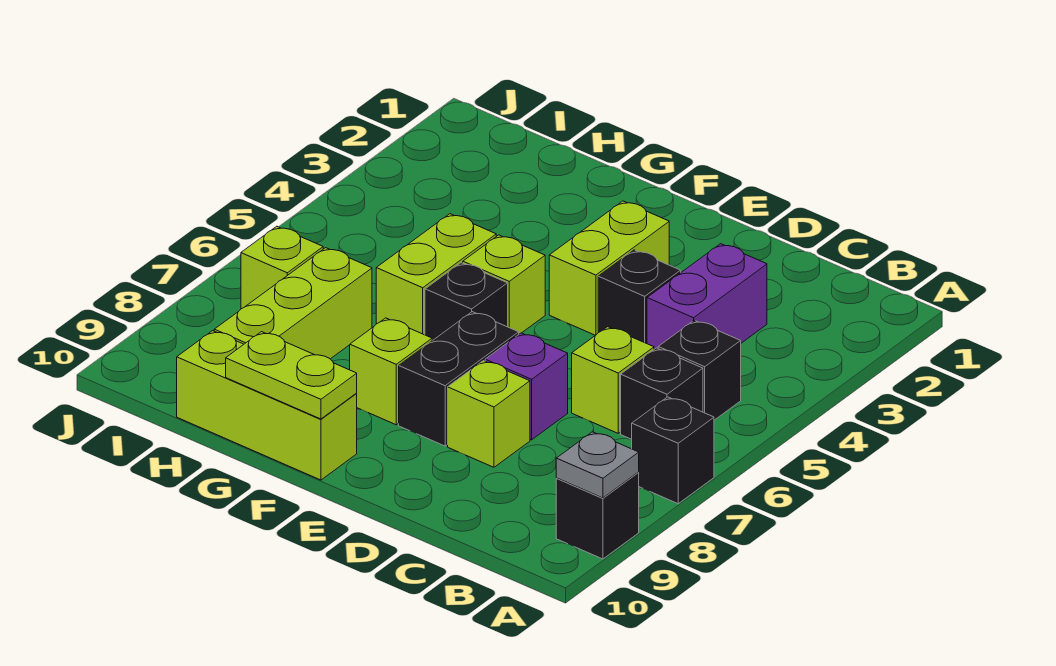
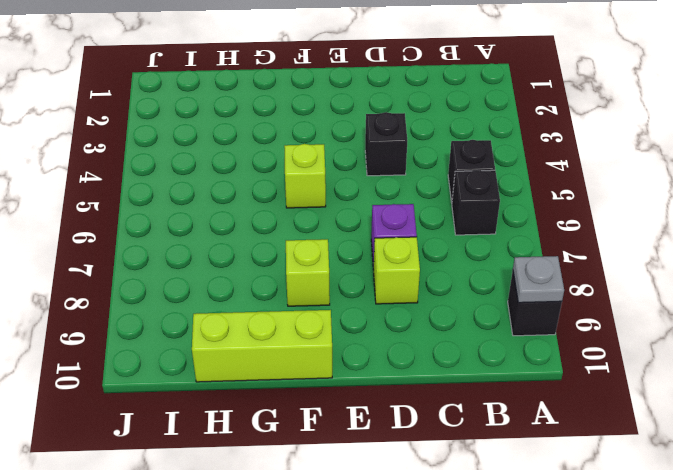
none -> black brick A7 level 1
none -> purple brick C3:C4 level 1
none -> lime brick C6 level 1

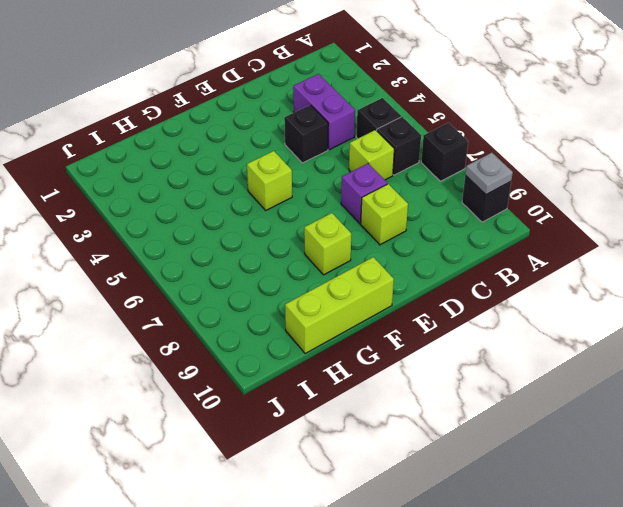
none -> lime brick E3:E4 level 1
none -> black brick E7:E8 level 1
none -> black brick F6 level 1

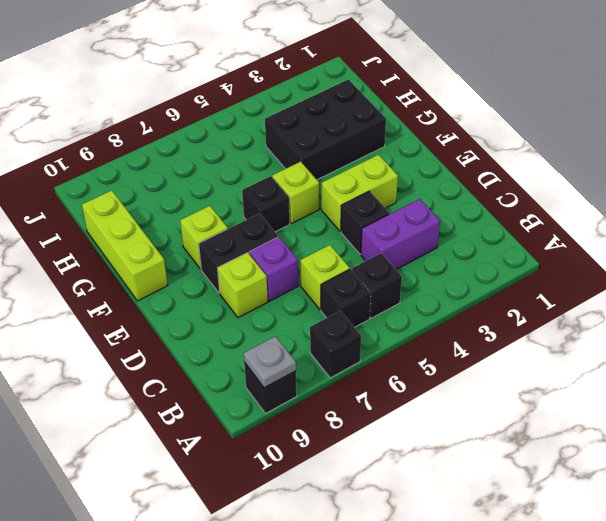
black brick G2:H4 level 1 -> none
none -> lime brick G5:G6 level 1
none -> lime brick H7:H9 level 1
none -> lime brick I7 level 1

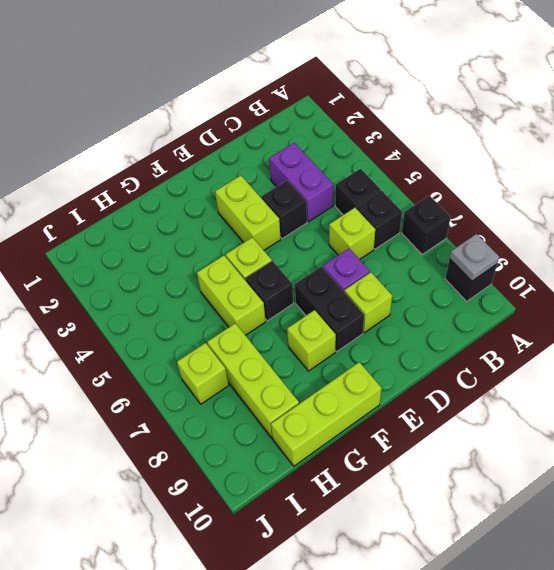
none -> lime plate F10:G10 level 2

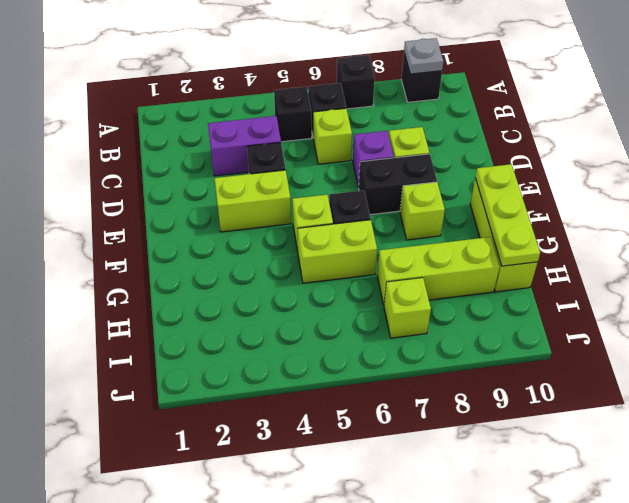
lime plate F10:H10 level 2 -> lime plate F10:G10 level 2

